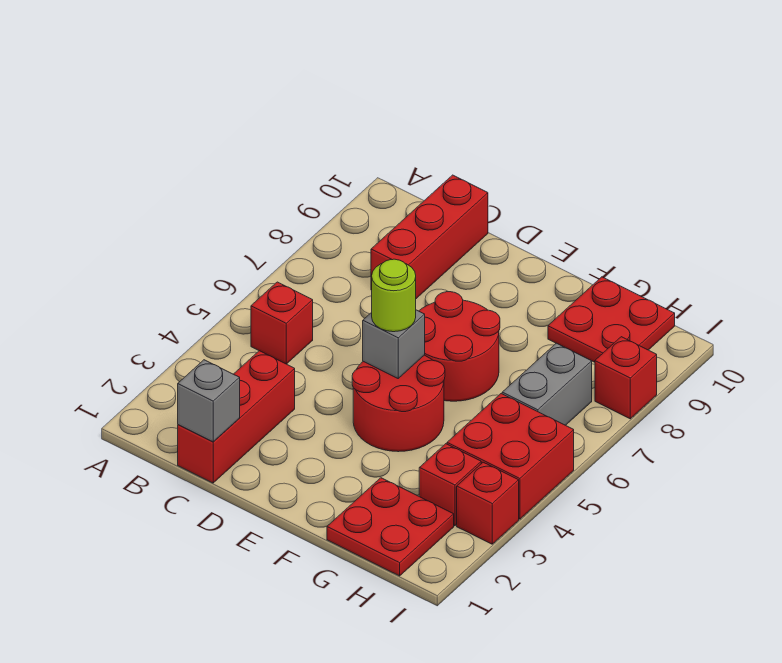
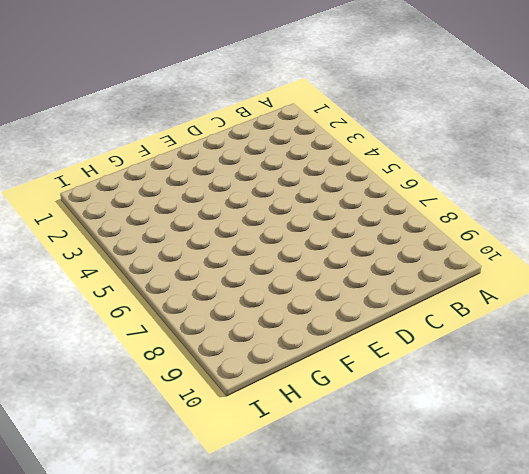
none -> red brick B5 level 1
none -> red brick C1:C3 level 1
none -> red brick C8:C10 level 1

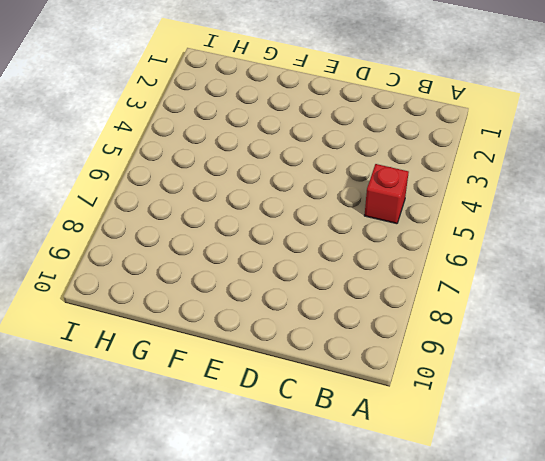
none -> red brick C1:C3 level 1
none -> red brick C8:C10 level 1
none -> red round brick E4:F5 level 1

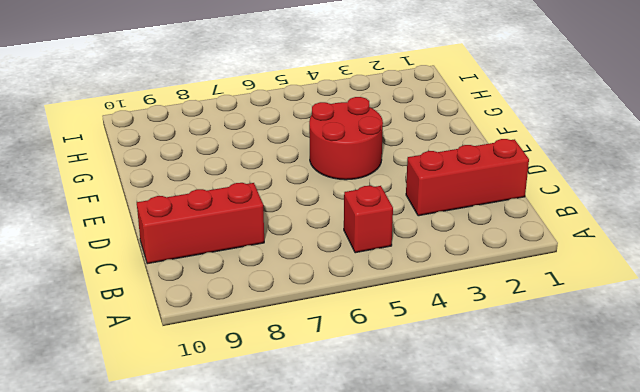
none -> red round brick E6:F7 level 1
none -> red plate G1:H2 level 1
none -> red plate G9:H10 level 1

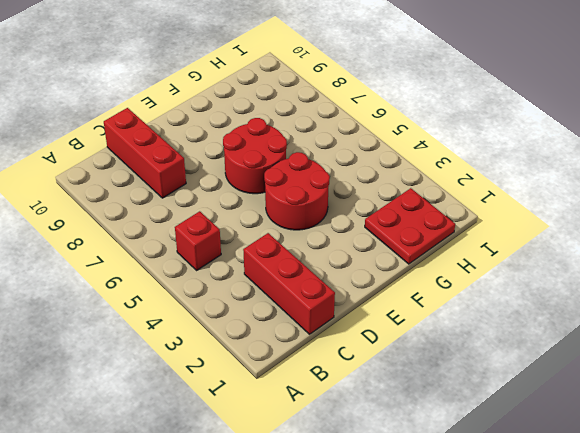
none -> red plate G9:H10 level 1
none -> red brick H3 level 1
none -> red brick H4:I5 level 1

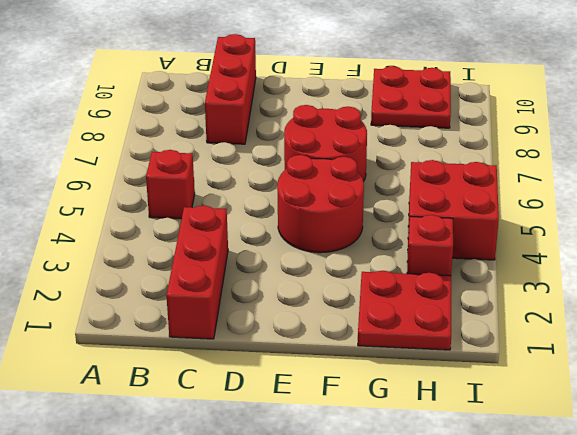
none -> grey brick H6:H7 level 1
none -> red brick I3 level 1
none -> red brick I8 level 1

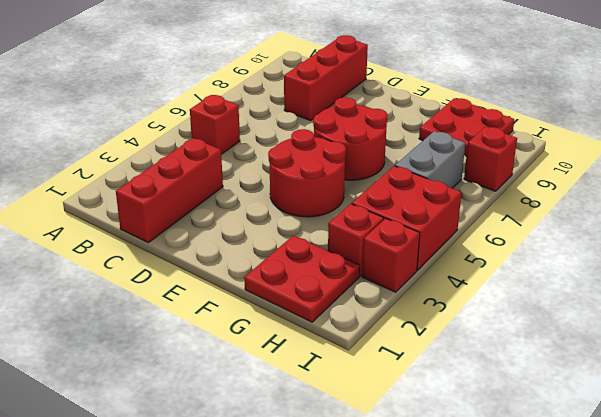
none -> grey brick C1 level 2
none -> grey brick E5 level 2
none -> lime round brick E5 level 3

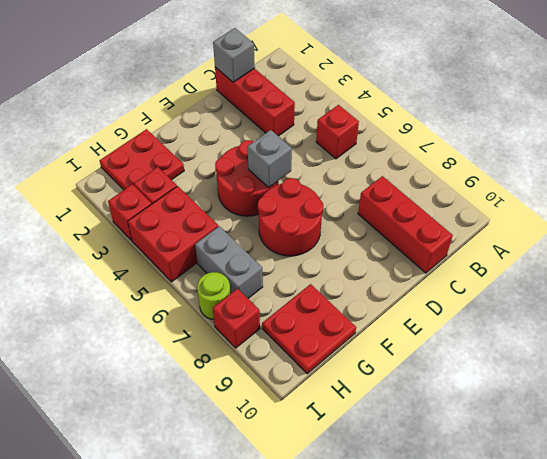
lime round brick I7 level 1 -> lime round brick E5 level 3

